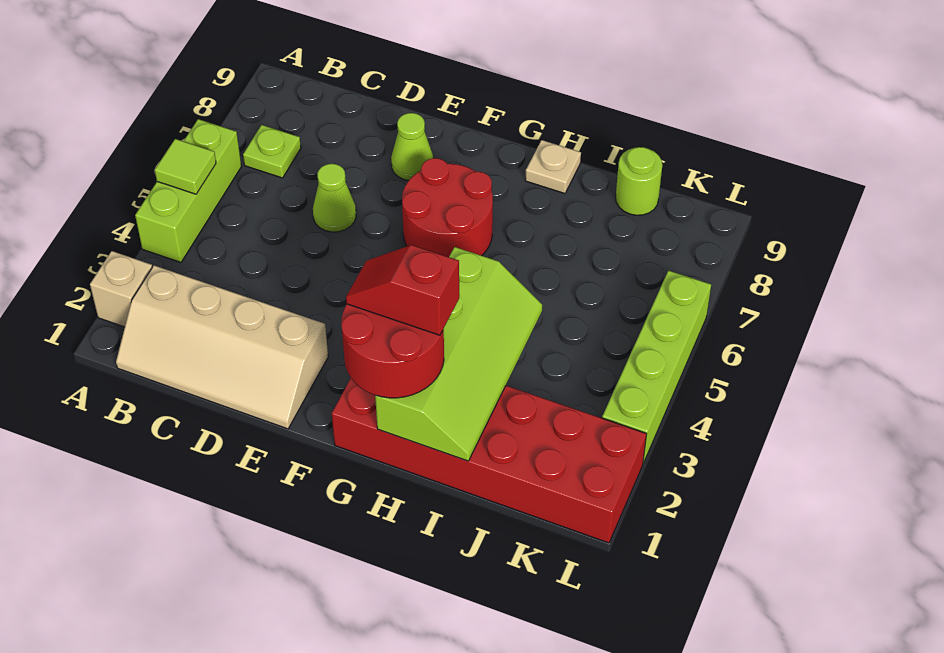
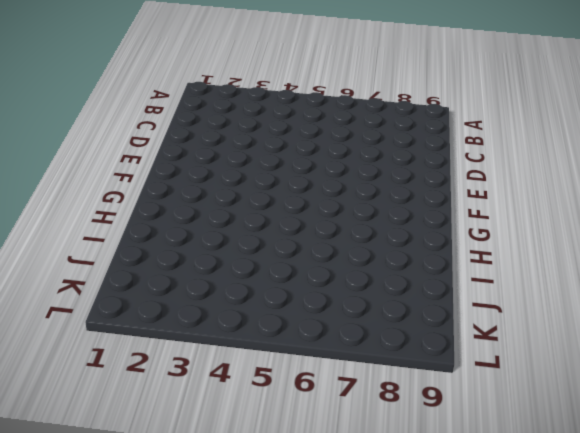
none -> tan brick A2 level 1
none -> lime brick A4:A6 level 1
none -> tan slope B1:E2 level 1 top 2

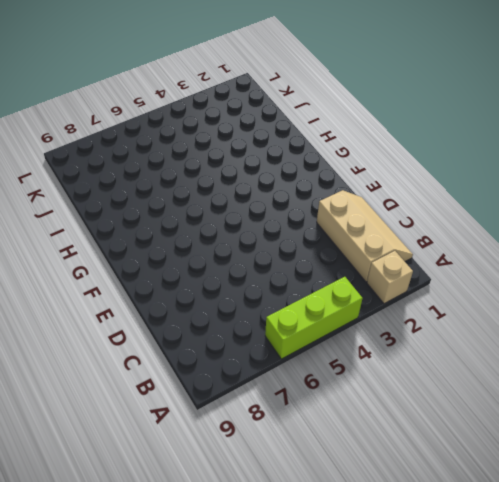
tan slope B1:D2 level 1 top 2 -> tan slope B1:E2 level 1 top 2
none -> lime plate B7 level 1
none -> lime cone D6 level 1
none -> lime cone E8 level 1

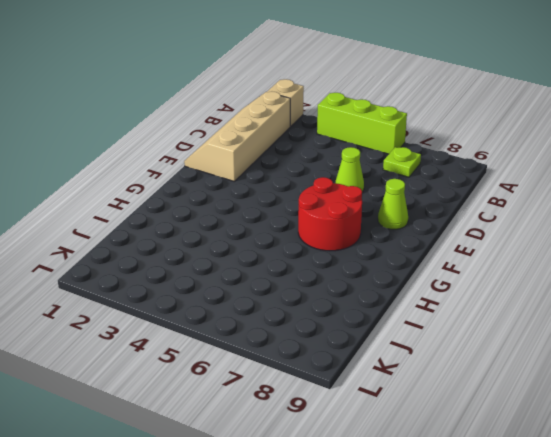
none -> red brick G1:L2 level 1
none -> tan plate H9 level 1
none -> lime round brick J9 level 1

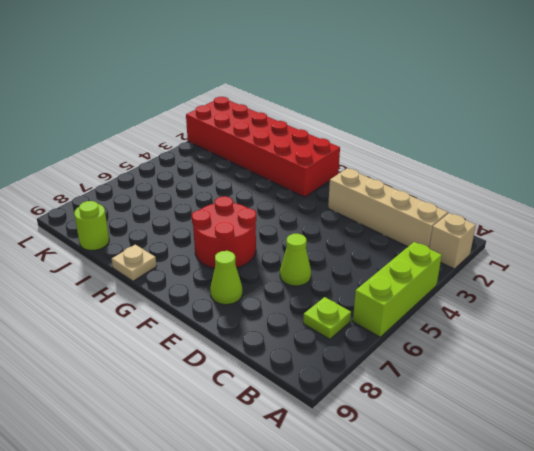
none -> lime brick L3:L6 level 1
none -> lime tile A5 level 2
none -> lime slope H1:I4 level 2 top H

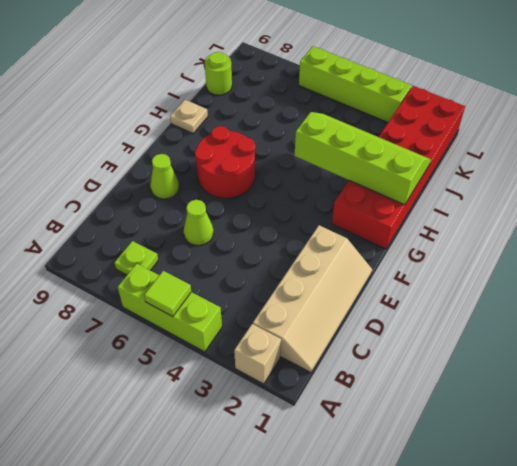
none -> red round brick G1:H2 level 3
none -> red slope G2:H2 level 4 top H

